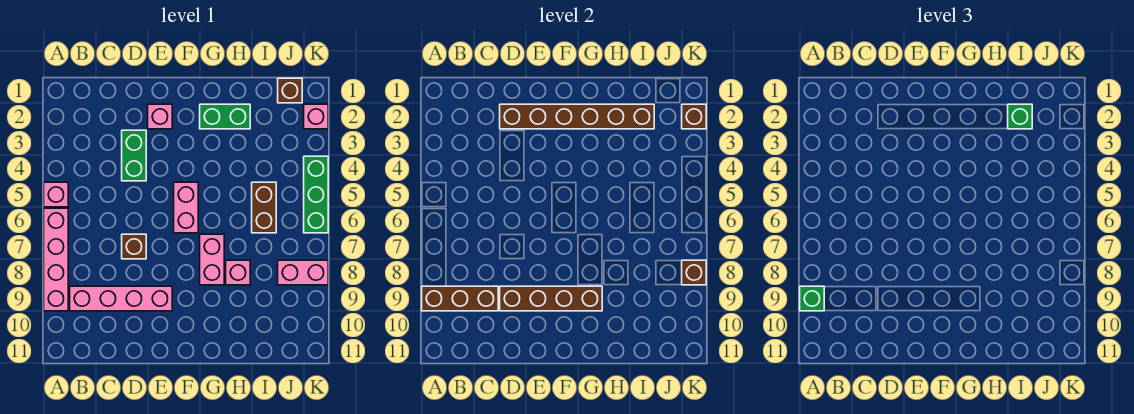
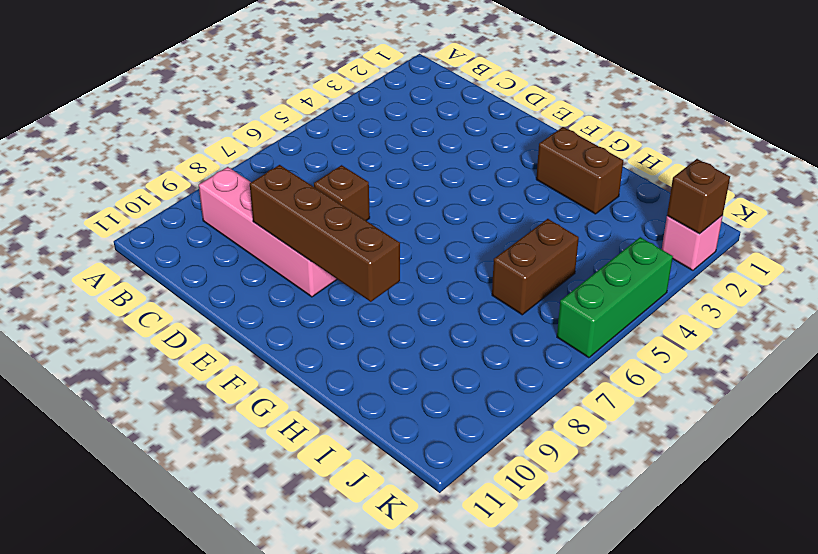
brown brick G2:H2 level 1 -> green brick G2:H2 level 1
none -> pink brick A5 level 1
none -> pink brick A6:A9 level 1
none -> green brick D3:D4 level 1

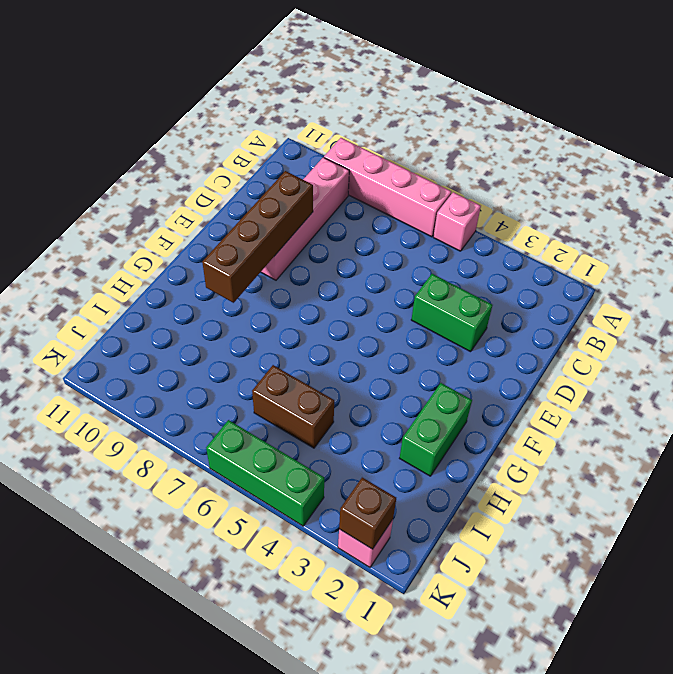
none -> brown brick D7 level 1
none -> pink brick E2 level 1
none -> pink brick F5:F6 level 1

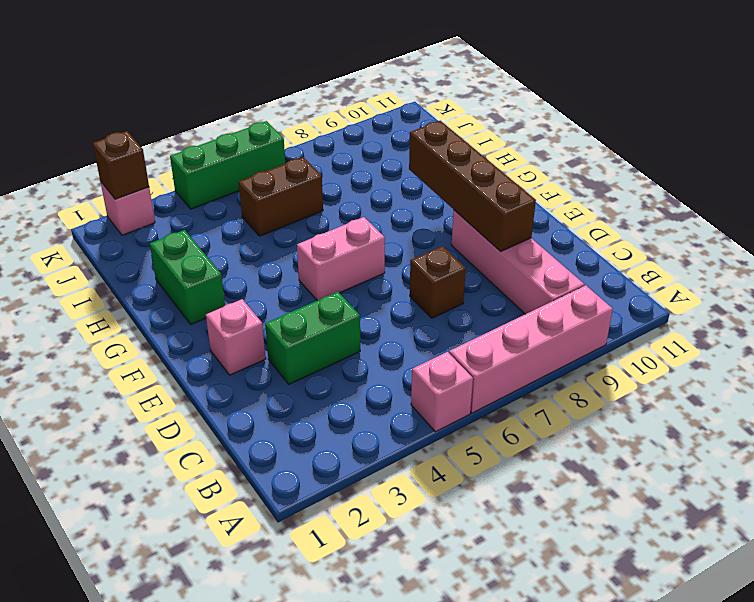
none -> pink brick G7:G8 level 1
none -> pink brick H8 level 1
none -> brown brick J1 level 1

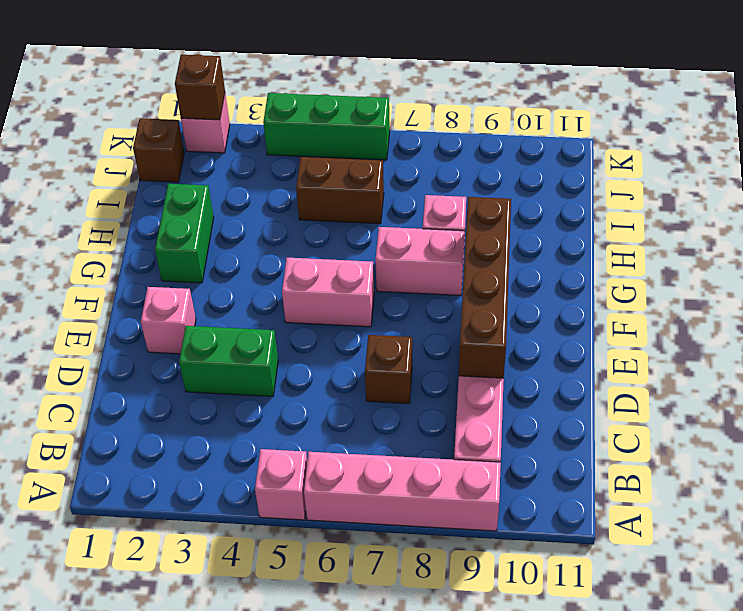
none -> pink brick J8:K8 level 1
none -> brown brick A9:C9 level 2
none -> brown brick D2:I2 level 2

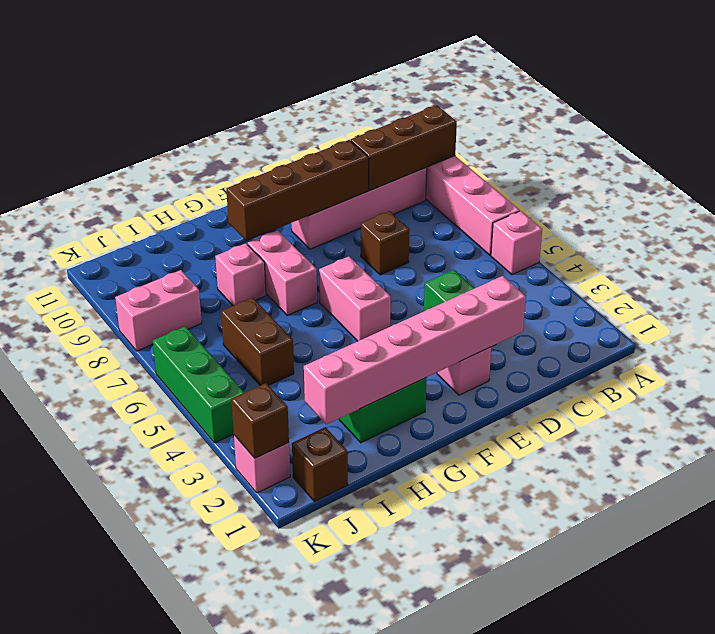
pink brick D2:I2 level 2 -> brown brick D2:I2 level 2
none -> brown brick K8 level 2
none -> green brick A9 level 3
none -> green brick I2 level 3

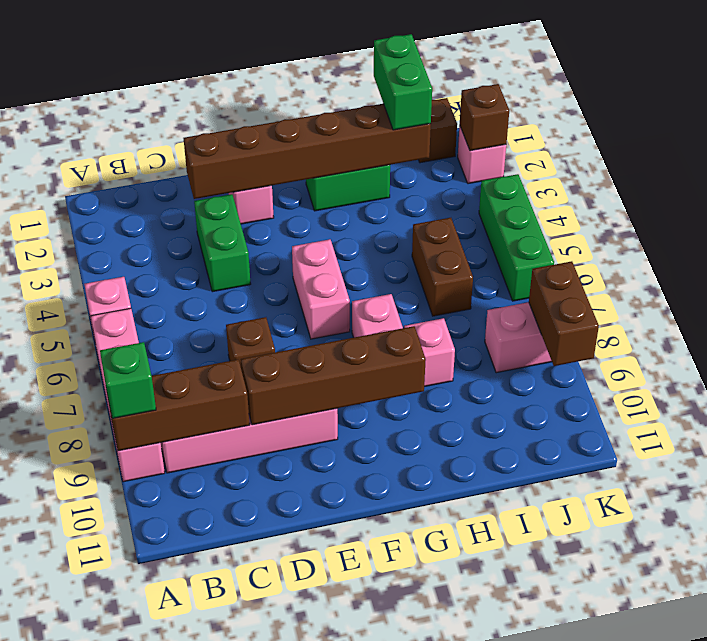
green brick I1:I2 level 3 -> green brick I2 level 3
brown brick K8:K9 level 2 -> brown brick K8 level 2

